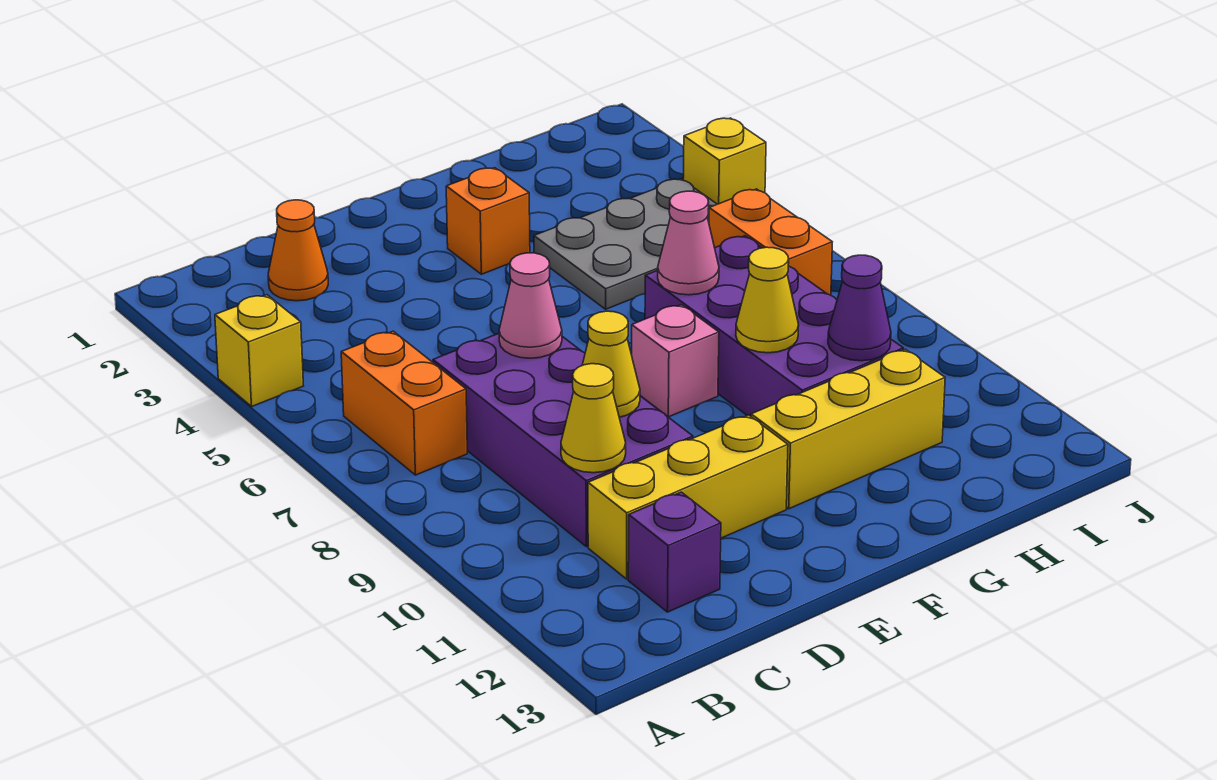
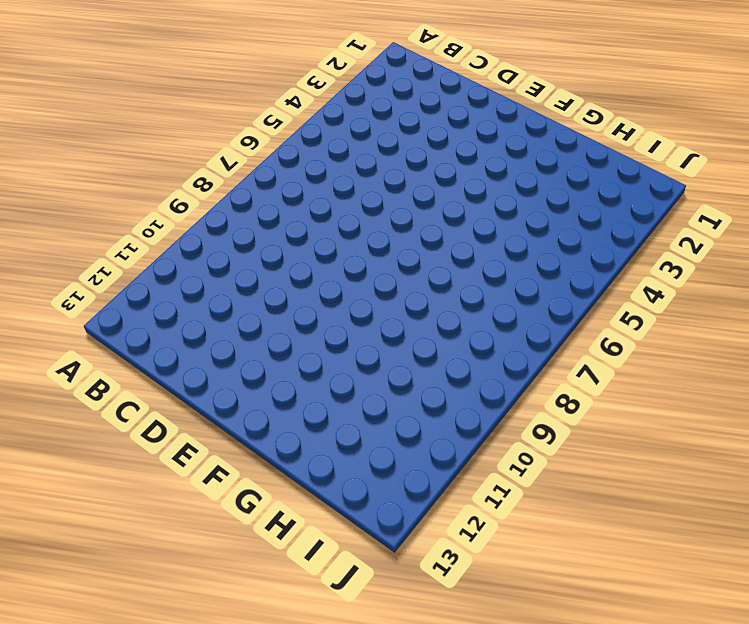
none -> yellow brick A4 level 1
none -> orange brick B6:B7 level 1
none -> orange cone C2 level 1

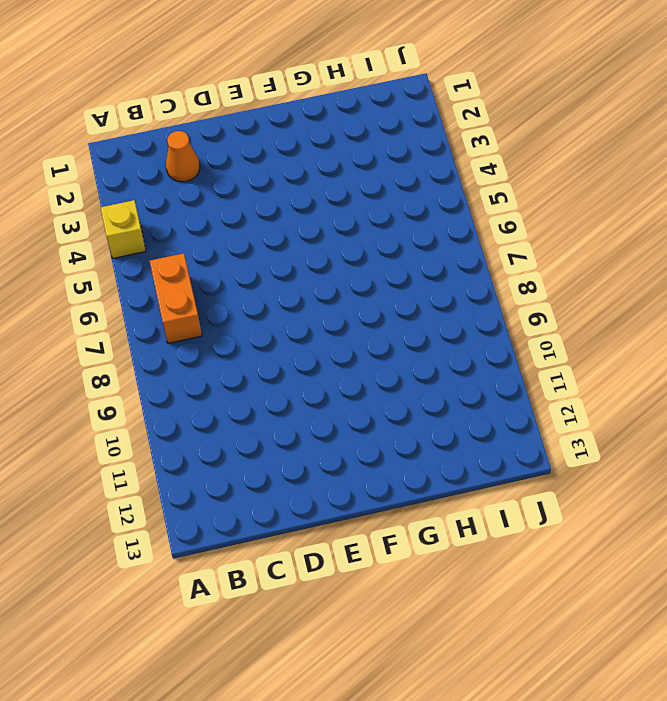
none -> purple brick C7:D10 level 1
none -> yellow brick C11:E11 level 1
none -> purple brick C12 level 1

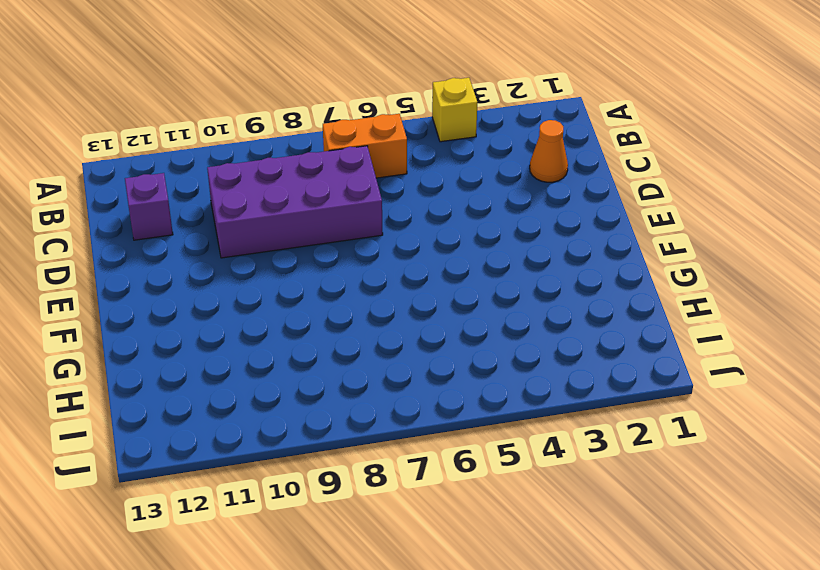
none -> yellow brick C11:E11 level 1
none -> orange brick F3 level 1
none -> pink brick F8 level 1

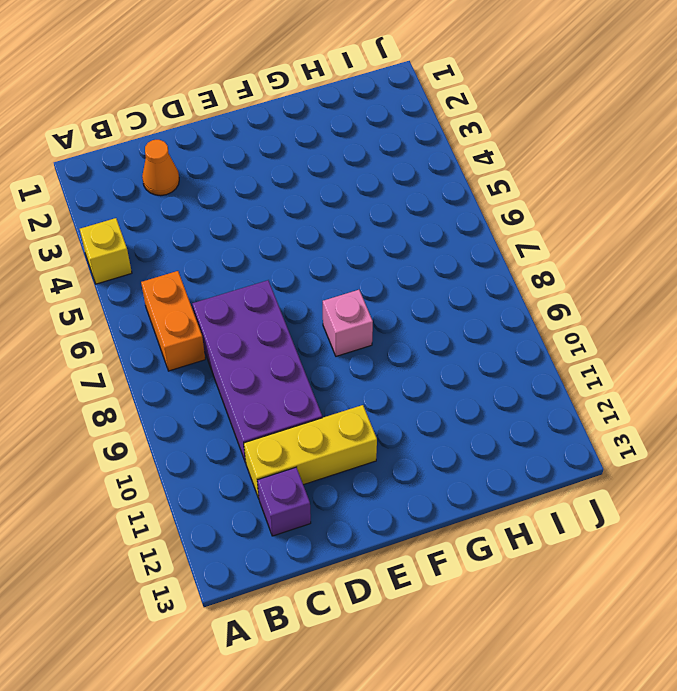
none -> orange brick F3 level 1
none -> yellow brick F11:H11 level 1
none -> grey plate G4:I5 level 1

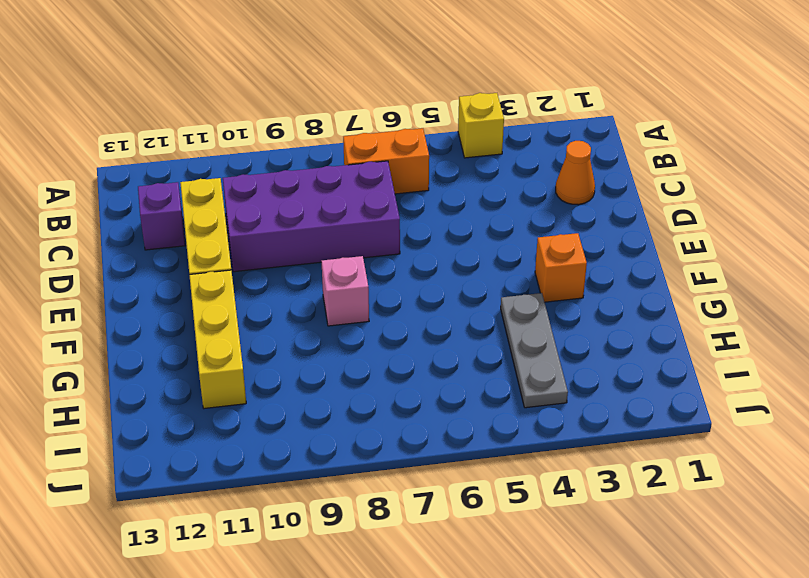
grey plate G4:I4 level 1 -> grey plate G4:I5 level 1
none -> purple brick G7:H10 level 1
none -> orange brick I6:I7 level 1
none -> yellow brick J4 level 1

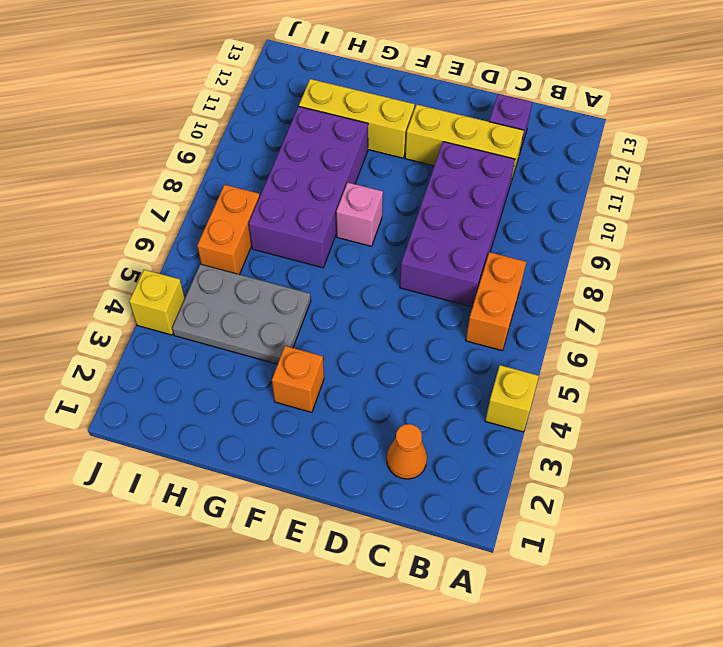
none -> yellow cone C10 level 2
none -> pink cone D7 level 2
none -> yellow cone D9 level 2

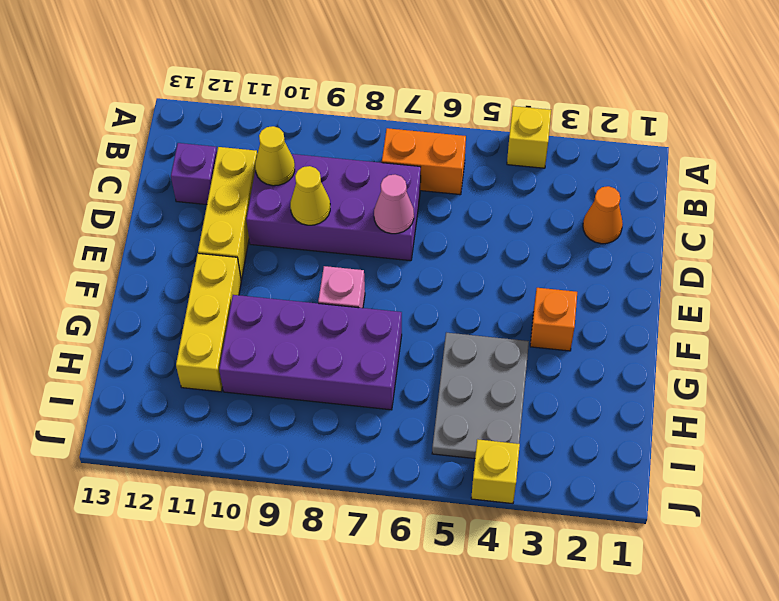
none -> orange brick I6:I7 level 1
none -> pink cone G7 level 2
none -> yellow cone G9 level 2

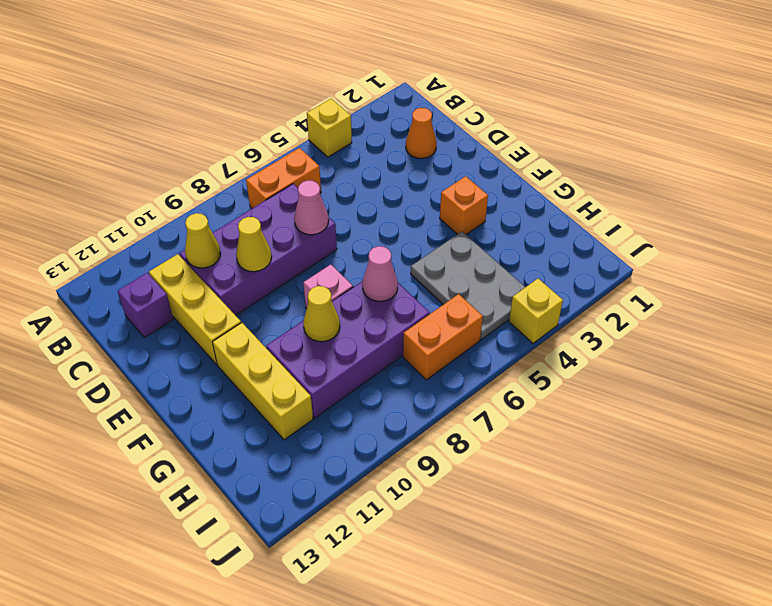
none -> purple cone H10 level 2

